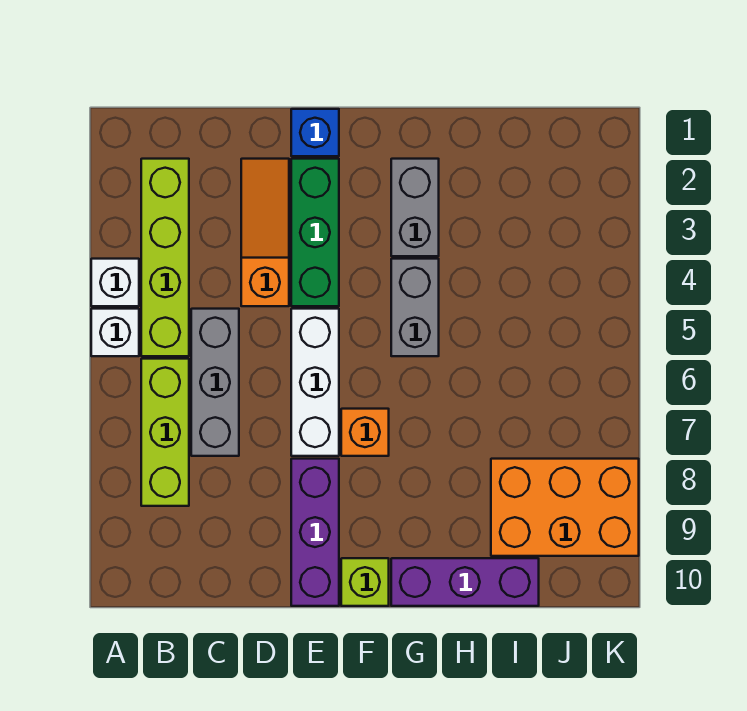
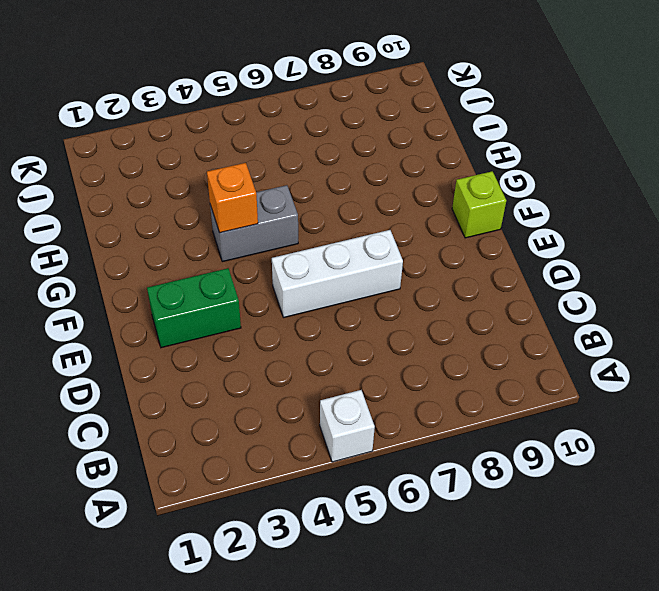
green brick E2:E3 level 1 -> green brick E2:E4 level 1
orange brick G4 level 2 -> orange brick F7 level 1
none -> white brick A4 level 1
none -> lime brick B2:B5 level 1
none -> lime brick B6:B8 level 1

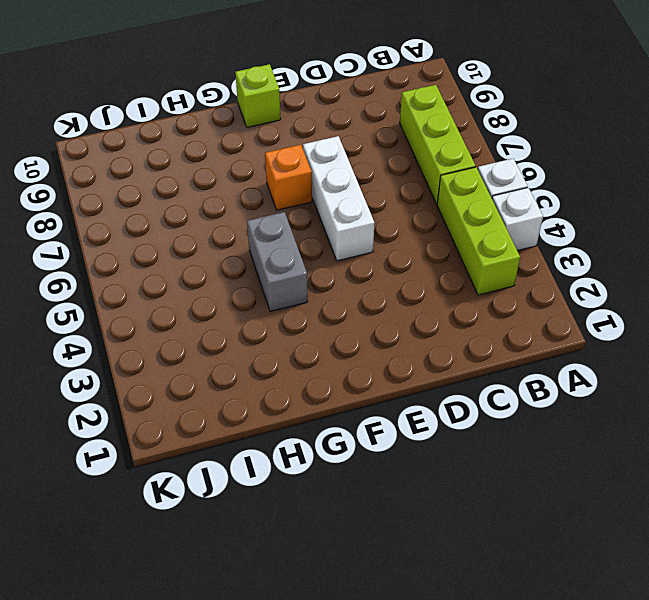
lime brick B3:B5 level 1 -> lime brick B2:B5 level 1
none -> grey brick C5:C7 level 1
none -> orange slope D2:D4 level 1 top 4
none -> blue brick E1 level 1

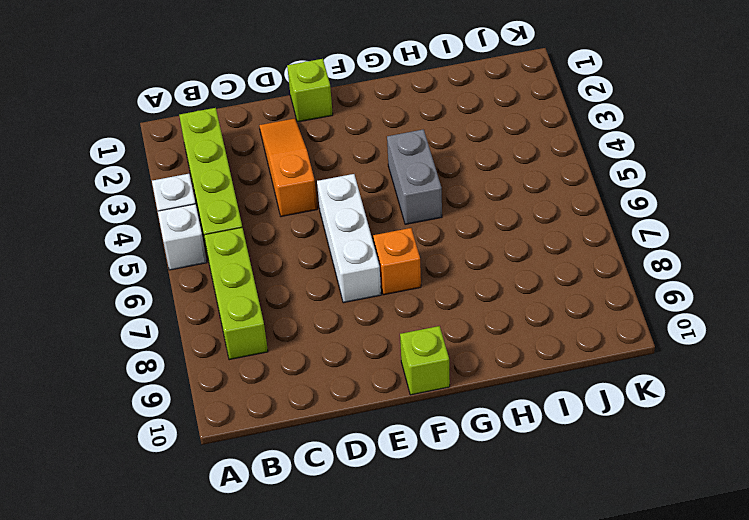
lime brick E1 level 1 -> blue brick E1 level 1
none -> grey brick C5:C7 level 1
none -> green brick E2:E4 level 1
none -> purple brick E8:E10 level 1

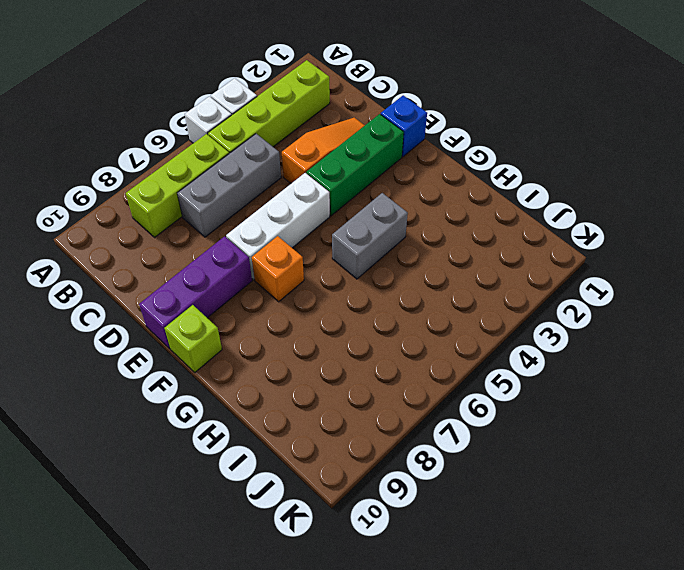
none -> grey brick G2:G3 level 1
none -> purple brick G10:I10 level 1
none -> orange brick I8:K9 level 1

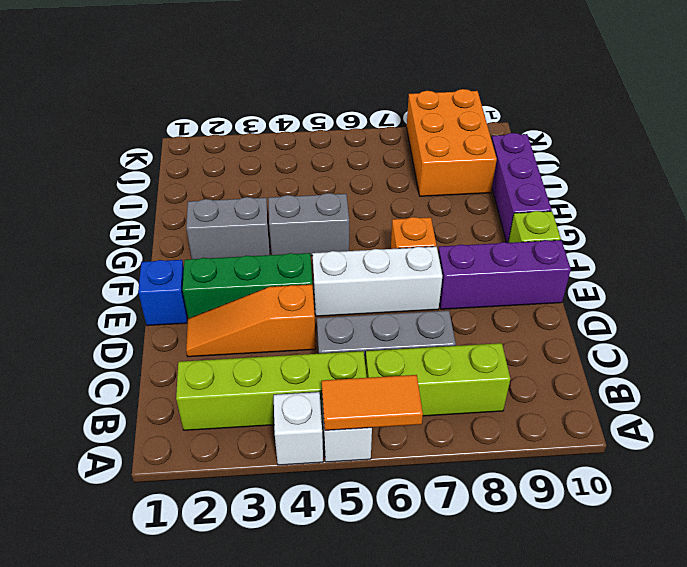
orange tile A5:A6 level 2 -> none

